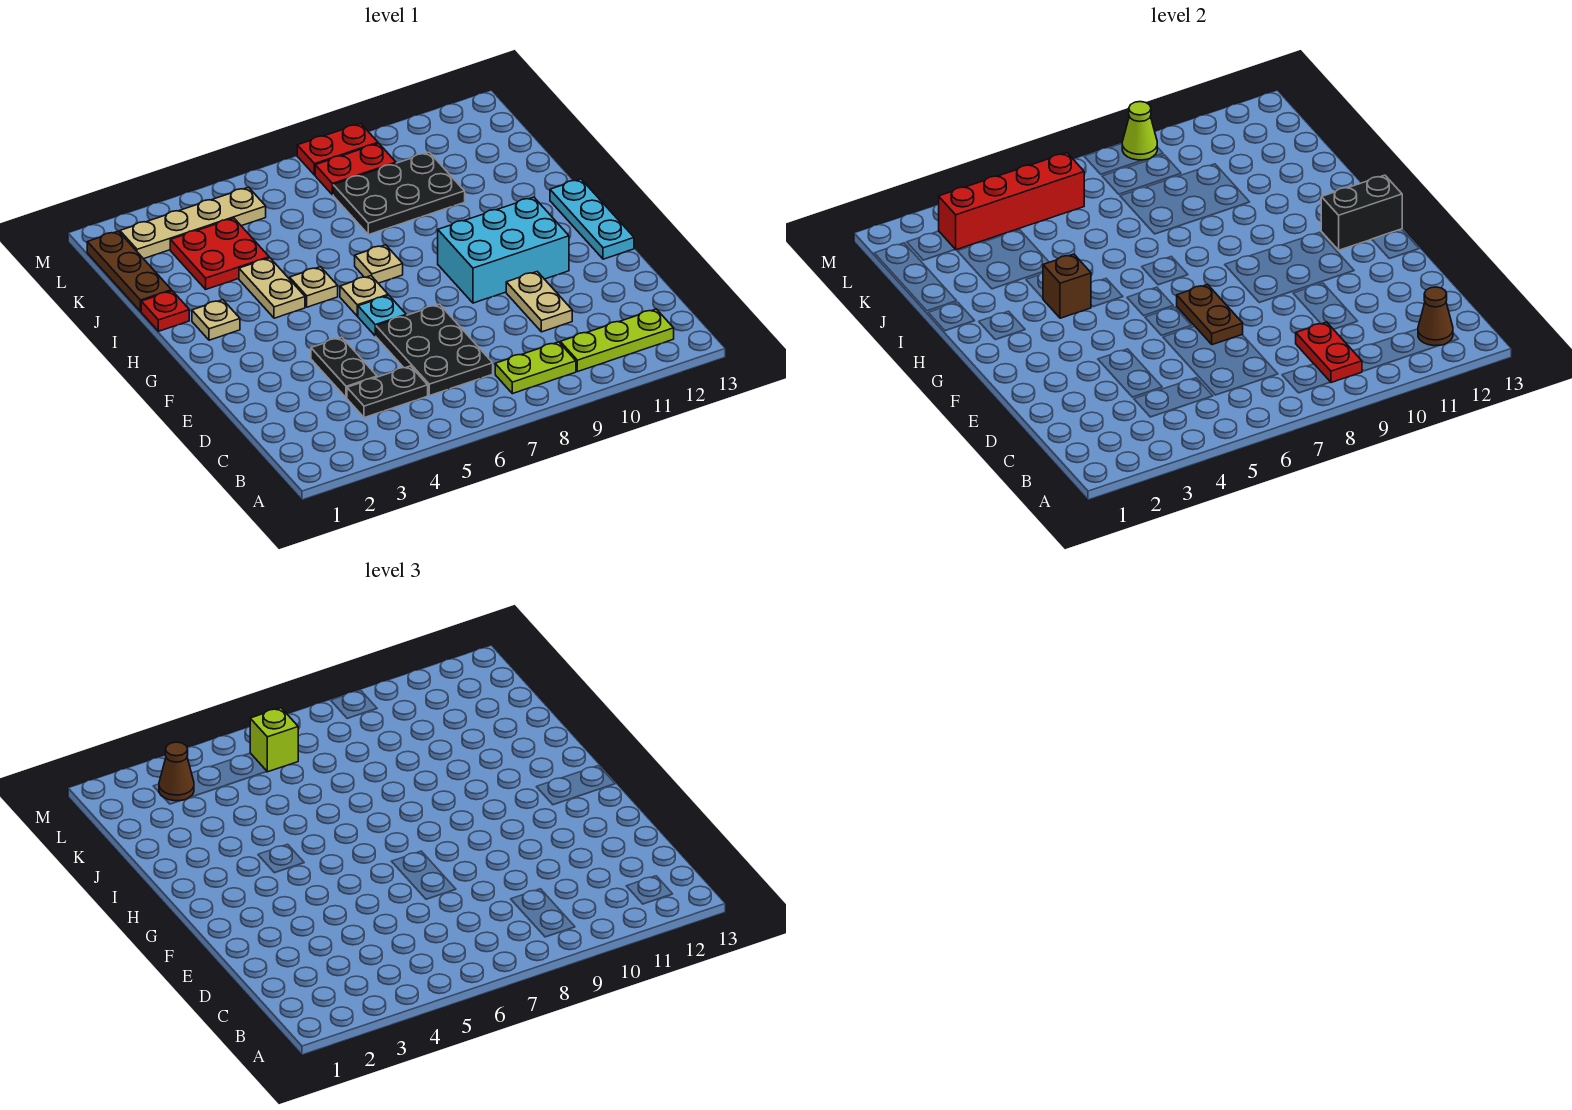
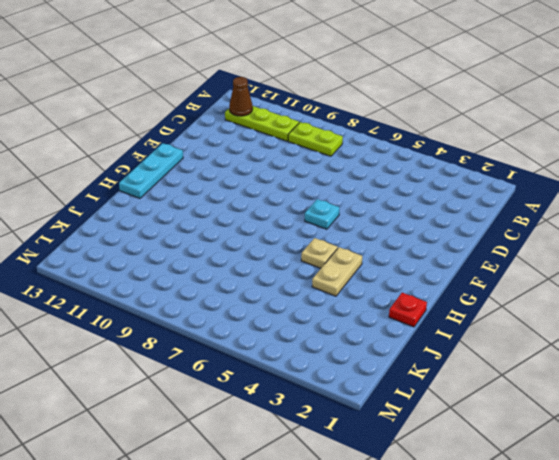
none -> black plate C4:C5 level 1
none -> black plate C6:E7 level 1
none -> black plate D4:E4 level 1
none -> tan plate D10:E10 level 1

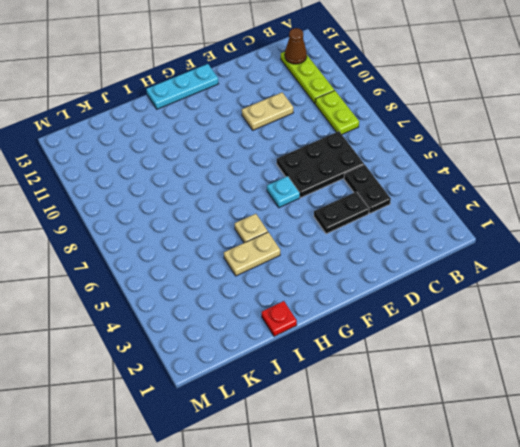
none -> cyan brick F9:G11 level 1
none -> tan plate G6 level 1
none -> tan plate H2 level 1
none -> tan plate H7 level 1

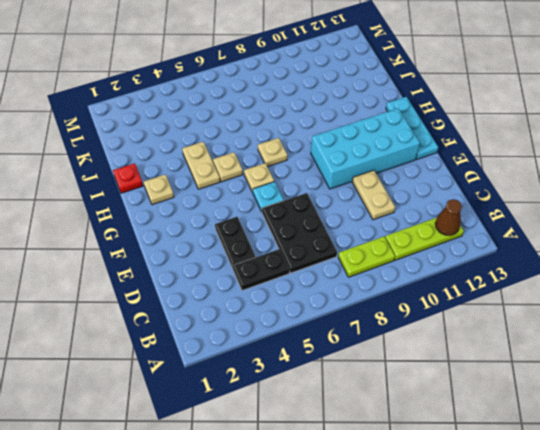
cyan brick F9:G12 level 1 -> cyan brick F9:G11 level 1
none -> brown plate J1:L1 level 1
none -> red plate J3:K4 level 1
none -> black plate J8:K10 level 1
none -> tan plate L2:L5 level 1

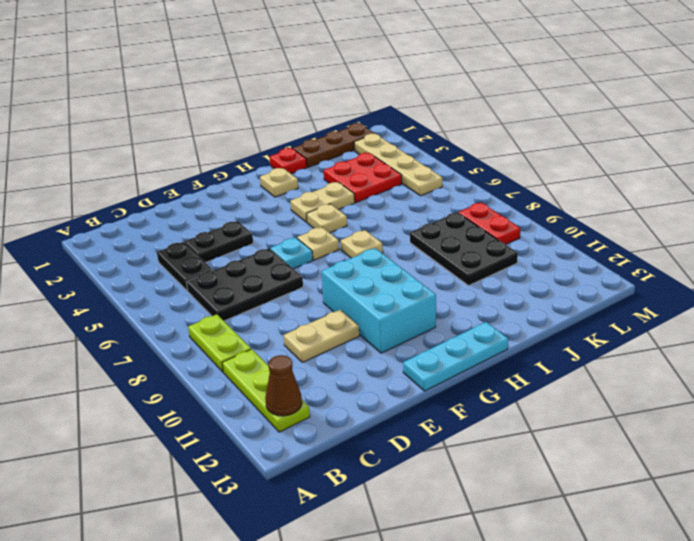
none -> red plate M8:M9 level 1
none -> red plate B9:C9 level 2
none -> brown plate E7:F7 level 2
none -> black brick G12:G13 level 2

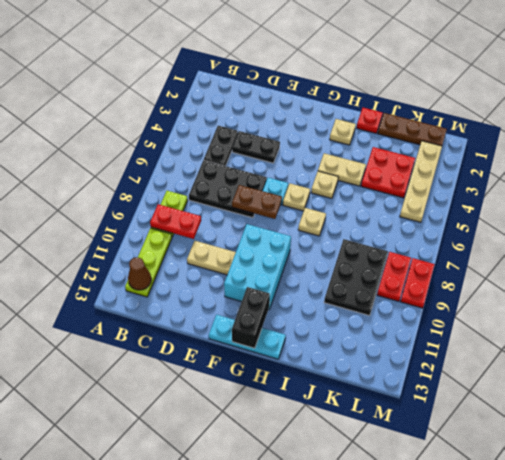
none -> brown brick H4 level 2
none -> red brick L3:L6 level 2
none -> lime cone M9 level 2
none -> brown cone L3 level 3

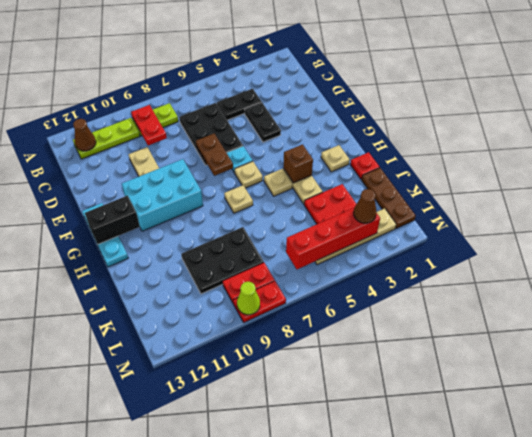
none -> lime brick L6 level 3

